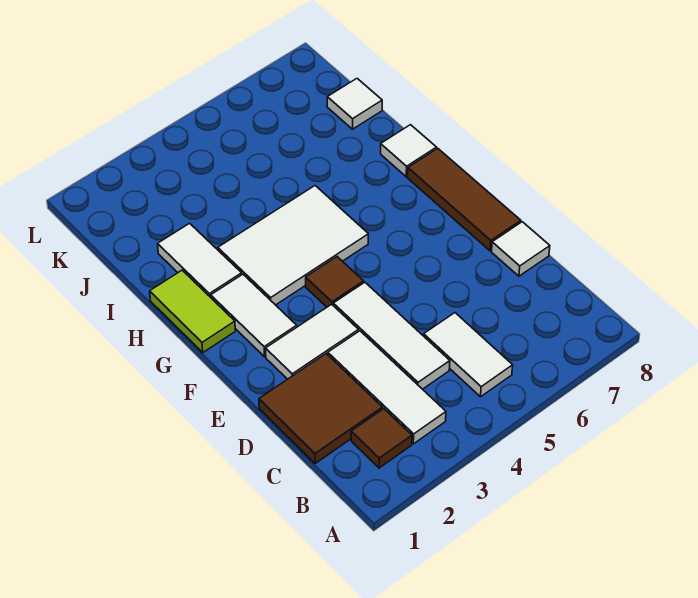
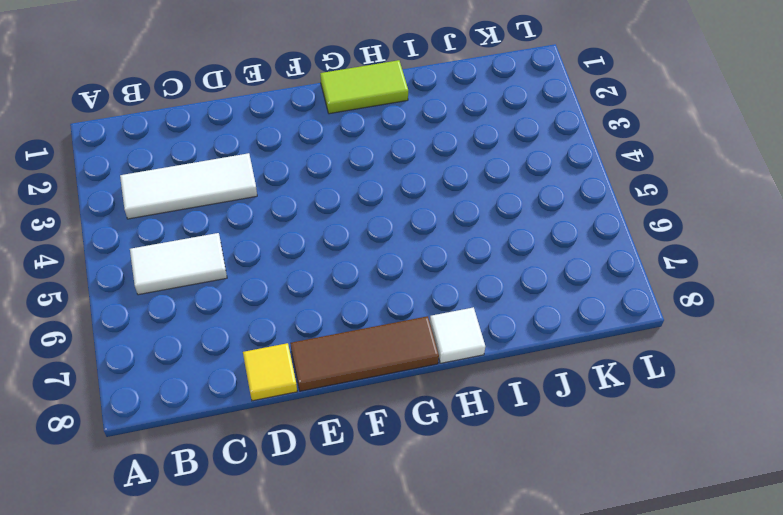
yellow tile D8 level 1 -> white tile D8 level 1
none -> brown tile B2 level 1
none -> brown tile C1:D2 level 1
none -> white tile C4:E4 level 1

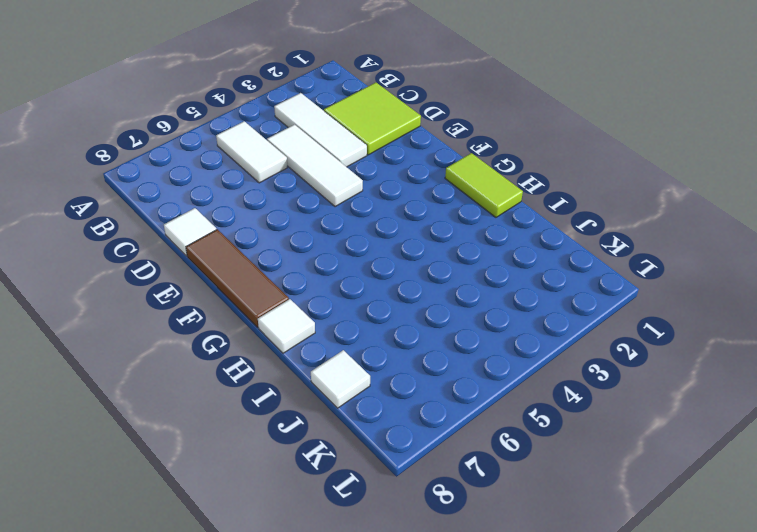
lime tile C1:D2 level 1 -> brown tile C1:D2 level 1
none -> brown tile B2 level 1
none -> white tile E2:E3 level 1
none -> white tile F2:G2 level 1

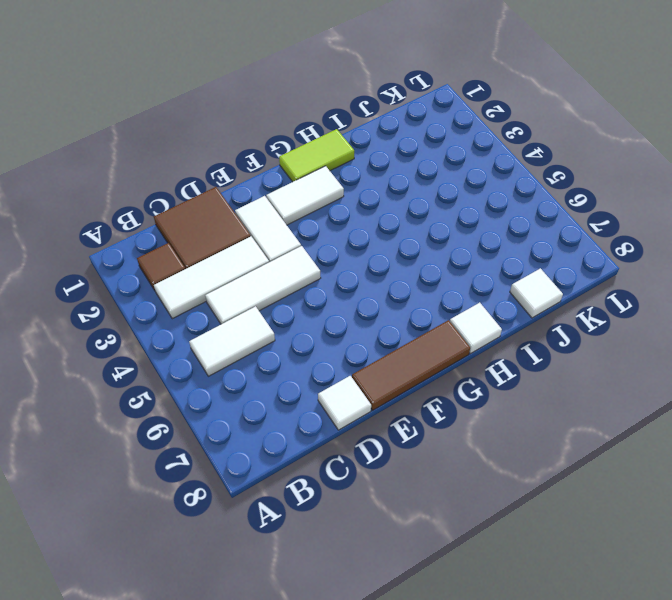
none -> brown tile F4 level 1
none -> white tile G3:H5 level 1
none -> white tile H2:I2 level 1

